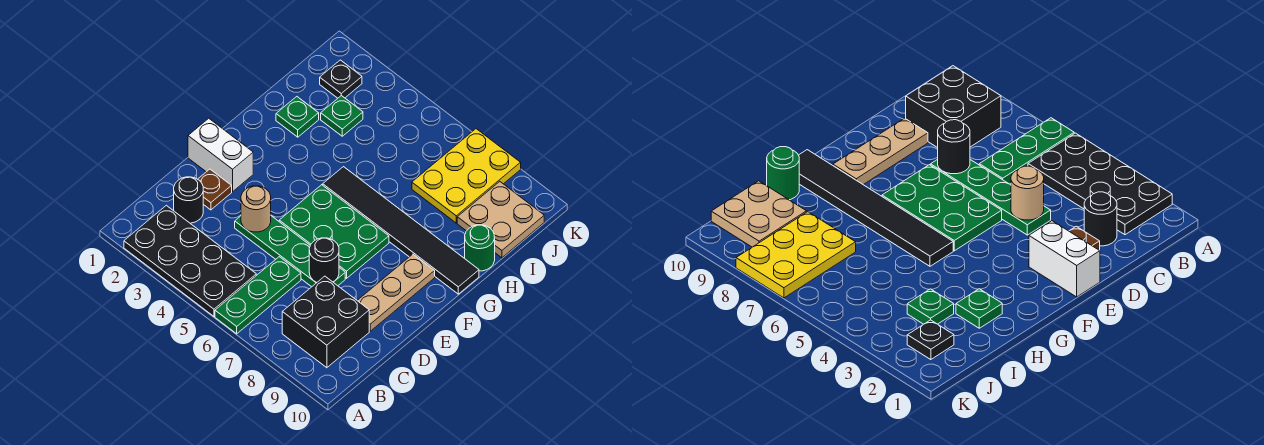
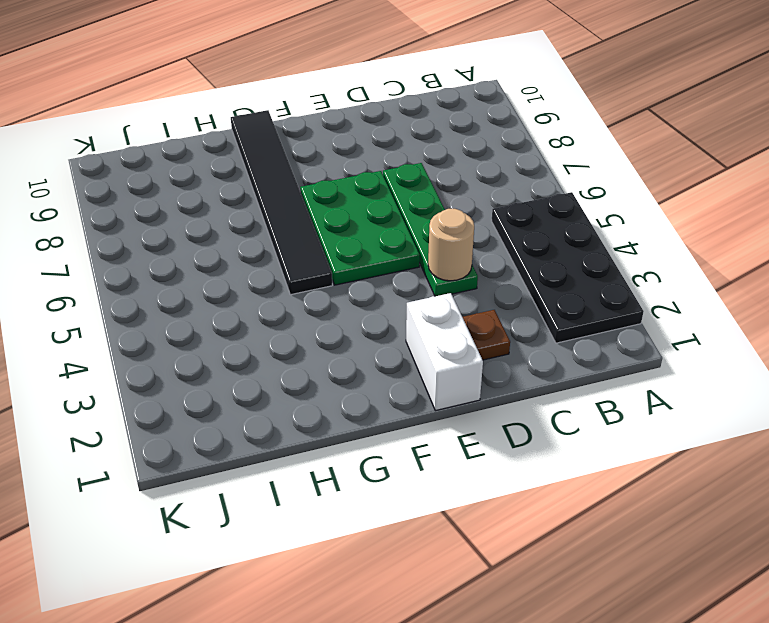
none -> green plate A6:C6 level 1
none -> black brick B8:C9 level 1
none -> black round brick C2 level 1

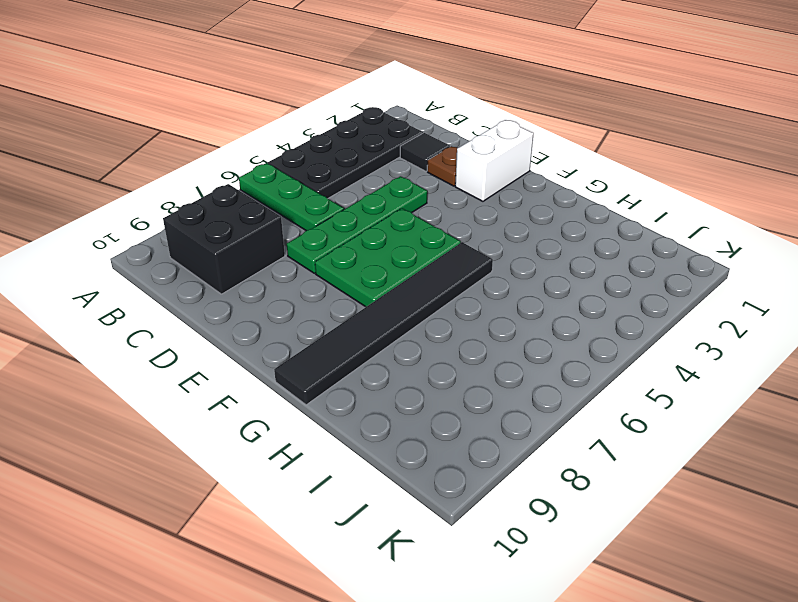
black tile C2 level 1 -> black round brick C2 level 1
none -> tan plate D9:F9 level 1
none -> green plate H2 level 1
none -> green round brick H10 level 1

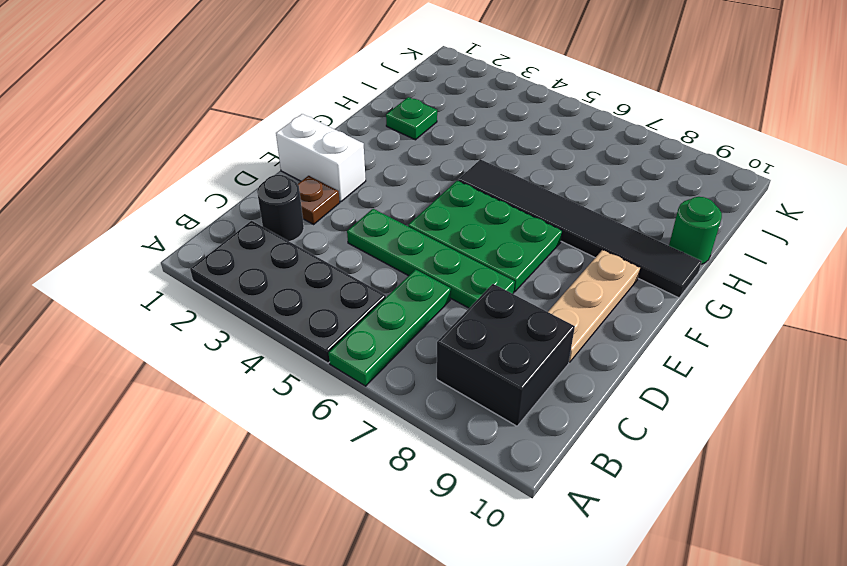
none -> green plate I3 level 1
none -> yellow plate I7:K8 level 1
none -> tan plate I9:J10 level 1

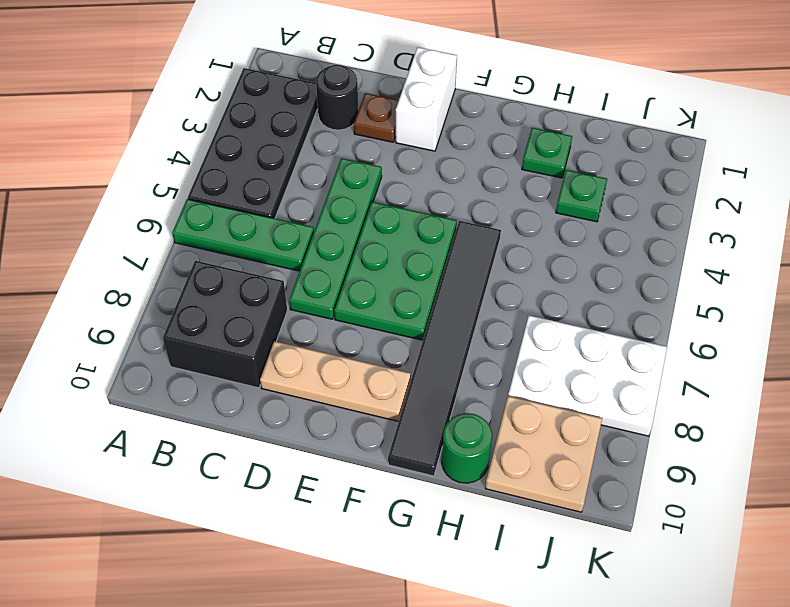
white plate I7:K8 level 1 -> yellow plate I7:K8 level 1
none -> black plate J2 level 1
none -> tan round brick D4 level 2
none -> black round brick D7 level 2

